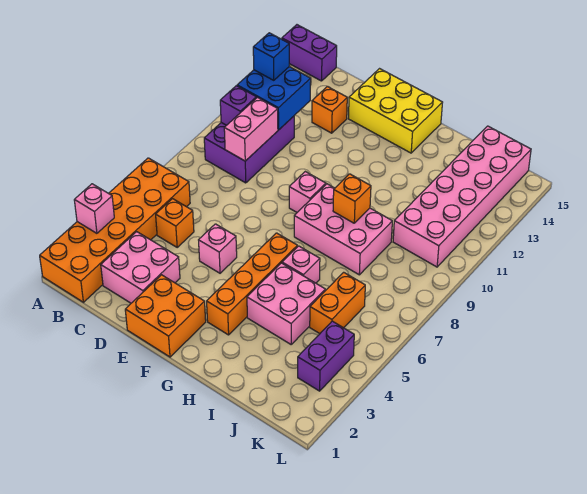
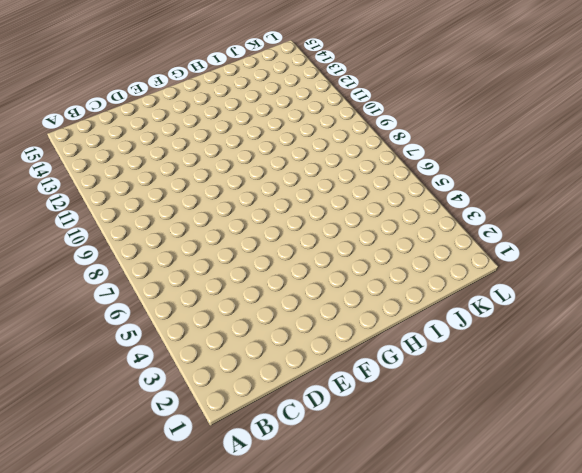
none -> orange brick A1:B6 level 1
none -> purple brick A15:B15 level 1
none -> purple brick B9:C11 level 1

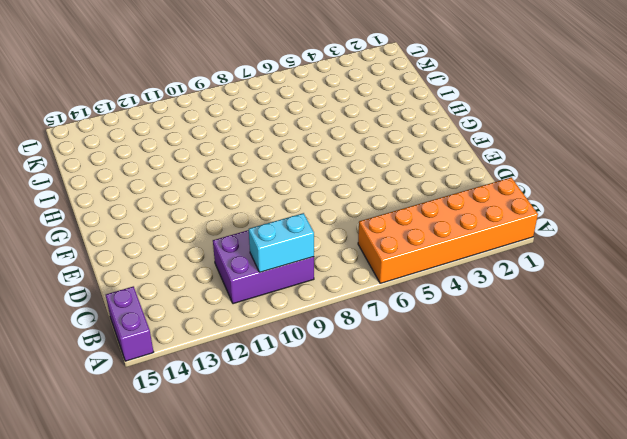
cyan brick B9:B10 level 2 -> purple brick B10 level 2
none -> pink brick C2:D3 level 1
none -> orange brick C5 level 1
none -> orange brick D13 level 1

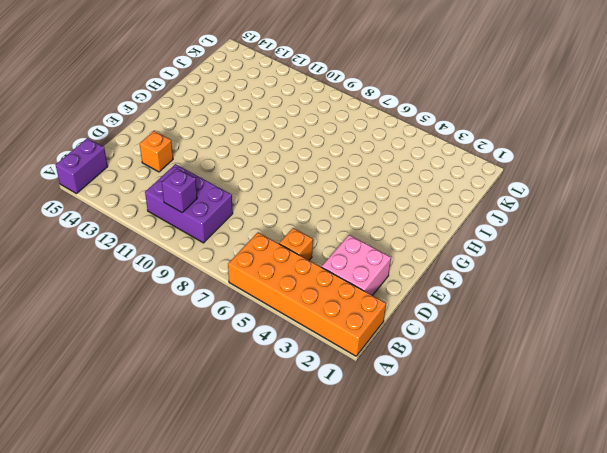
none -> orange brick E1:F2 level 1
none -> pink brick E5 level 1
none -> yellow brick E14:G15 level 1

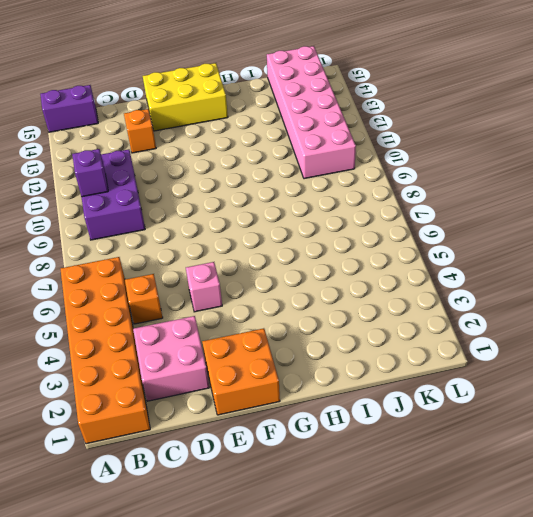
none -> pink brick F9 level 1
none -> orange brick G3:G6 level 1
none -> pink brick G8:I9 level 1

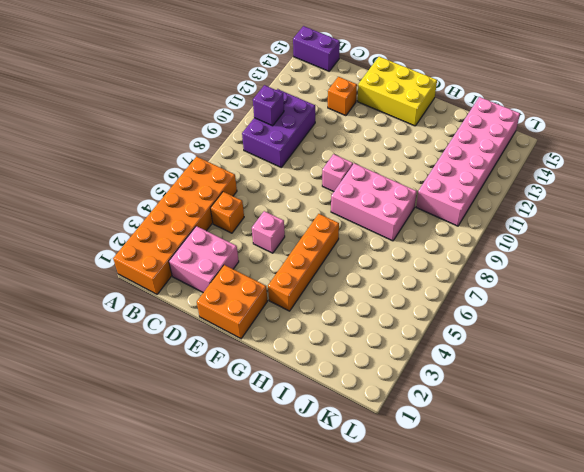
none -> pink brick H4:I5 level 1
none -> pink brick H6 level 1
none -> orange brick J5:J6 level 1

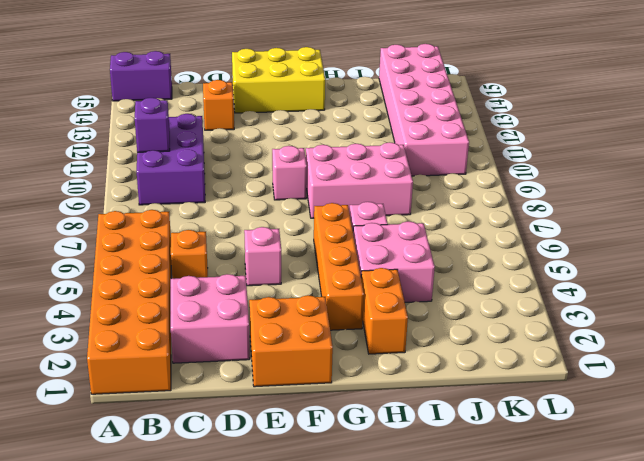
orange brick H2:H3 level 1 -> orange brick J5:J6 level 1
none -> purple brick K3:K4 level 1
none -> pink brick A3 level 2
none -> blue brick B11:C12 level 2

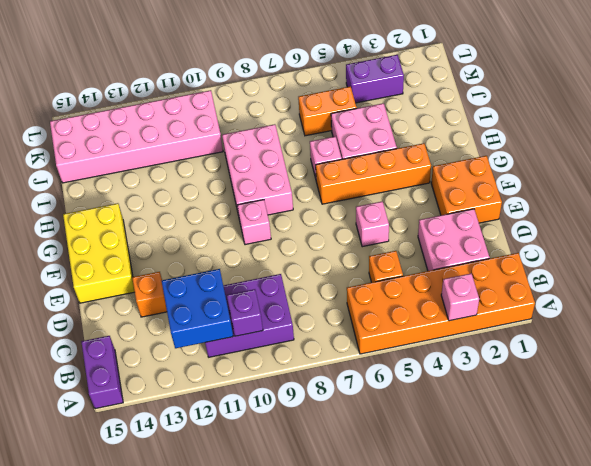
none -> pink brick C9:C10 level 2
none -> orange brick H9 level 2
none -> blue brick B12 level 3

